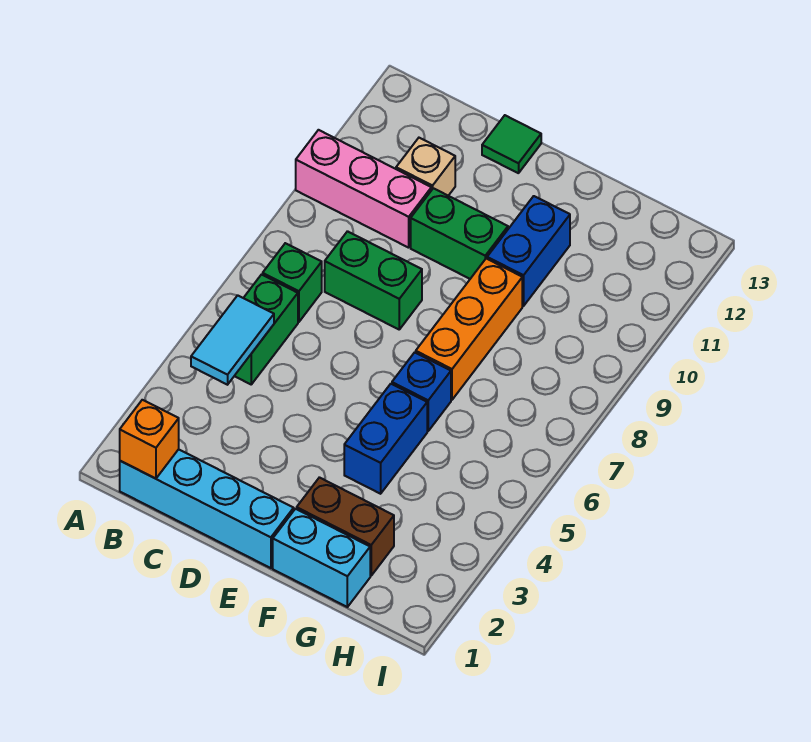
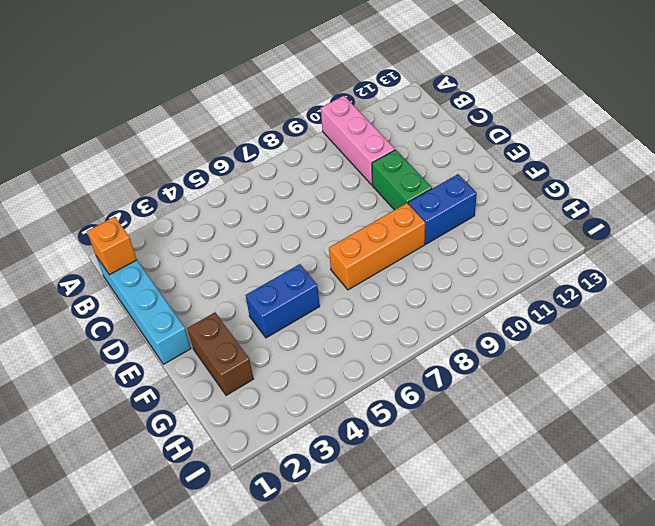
none -> green brick B5:B6 level 1
none -> green brick B7 level 1
none -> green brick C8:D8 level 1

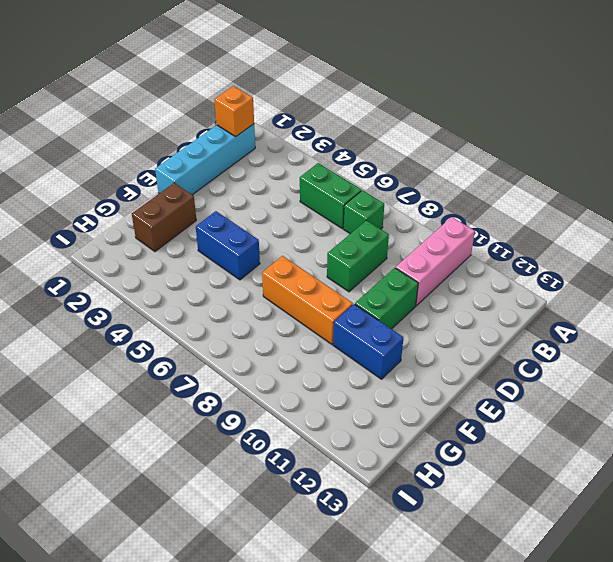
none -> tan brick C11 level 1
none -> green tile D13 level 1
none -> cyan brick F1:G1 level 1

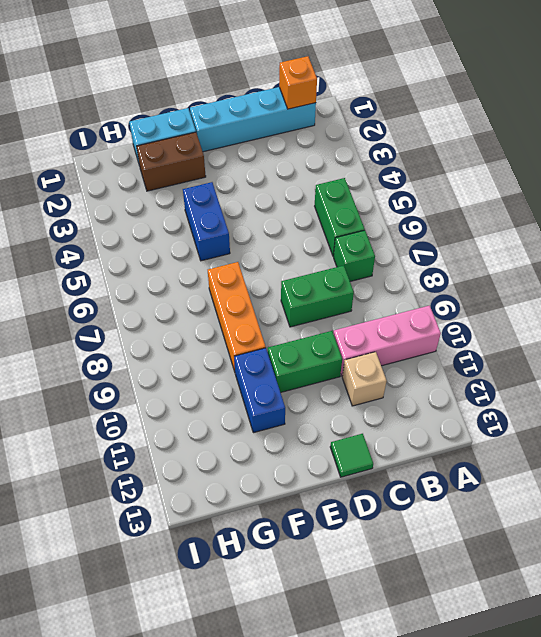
none -> blue brick F6 level 1
none -> cyan tile B4:B5 level 2

